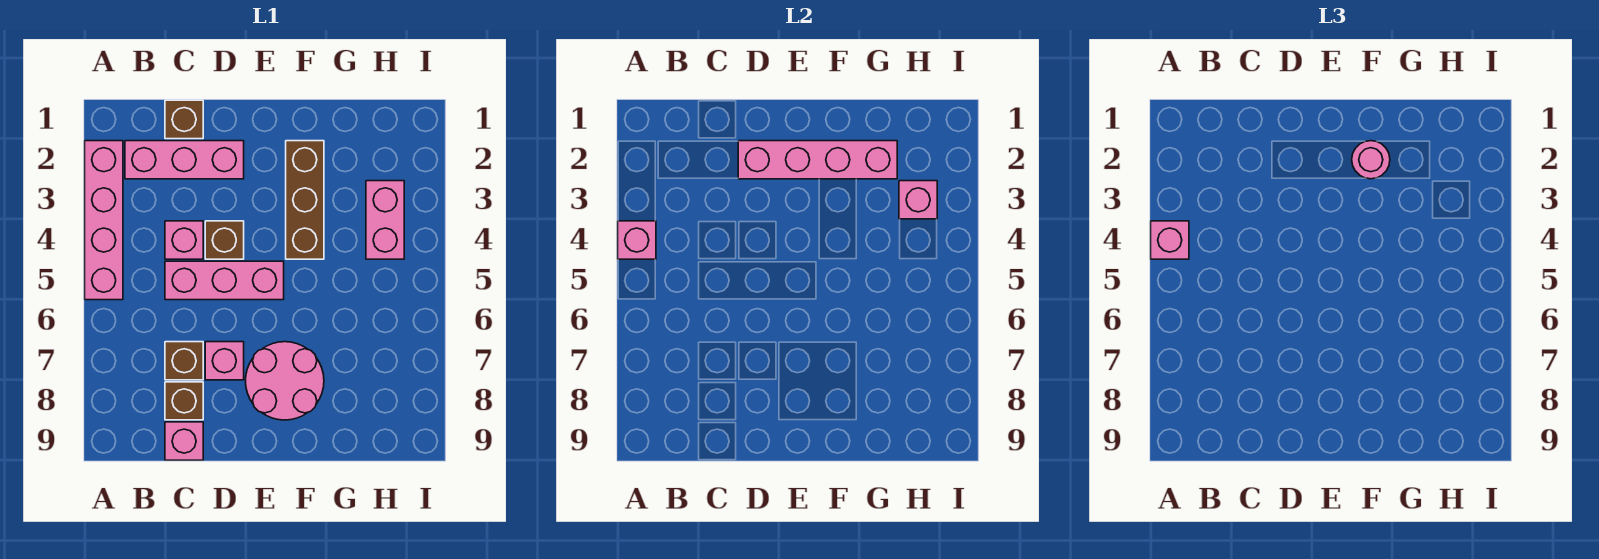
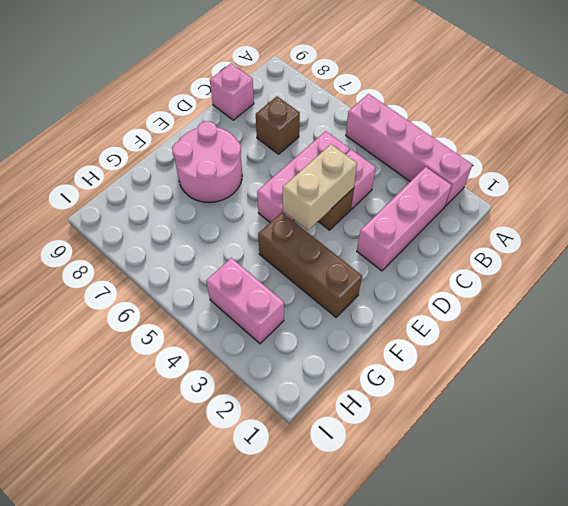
tan brick D4:E4 level 2 -> none
none -> brown brick C1 level 1
none -> brown brick C8 level 1
none -> pink brick D7 level 1

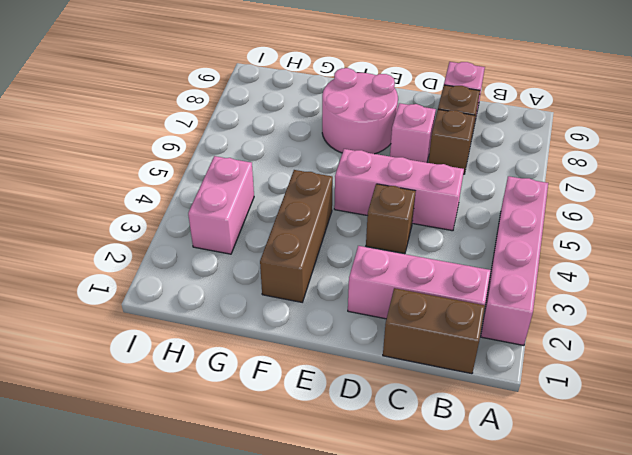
brown brick B1:C1 level 1 -> brown brick C1 level 1
none -> pink brick C4 level 1
none -> pink brick A4 level 2
none -> pink brick D2:G2 level 2

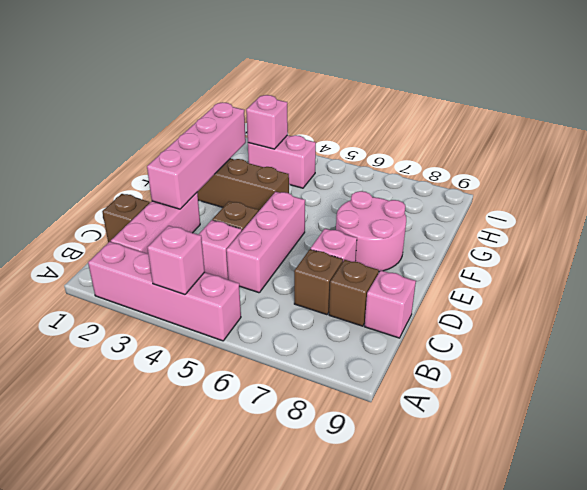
none -> pink brick A4 level 3
none -> pink round brick F2 level 3

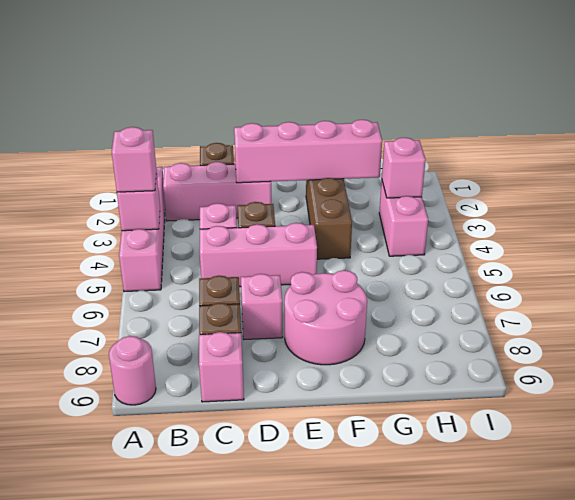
pink round brick A9 level 1 -> pink round brick F2 level 3

